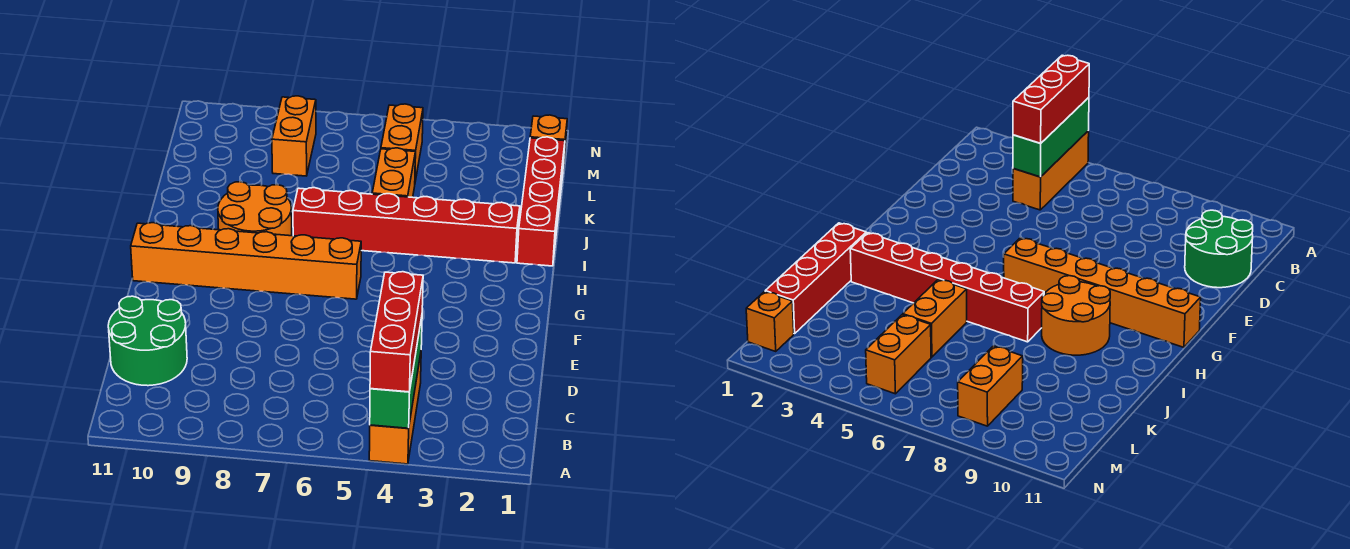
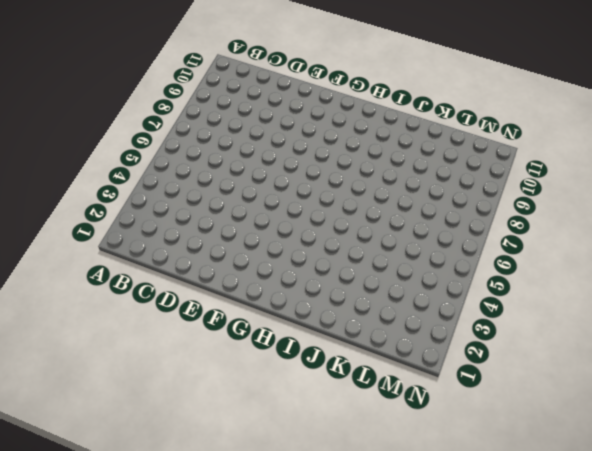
none -> orange brick A4:C4 level 1
none -> green round brick C10:D11 level 1
none -> orange brick G6:G11 level 1

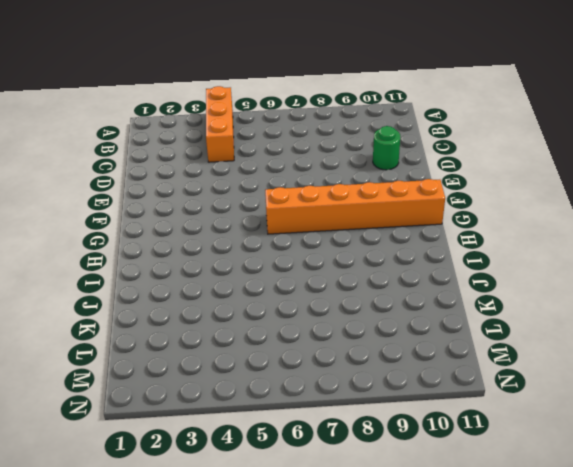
green round brick D10 level 1 -> green round brick C10:D11 level 1
none -> orange round brick H8:I9 level 1
none -> red brick I1:L1 level 1
none -> red brick I2:I7 level 1

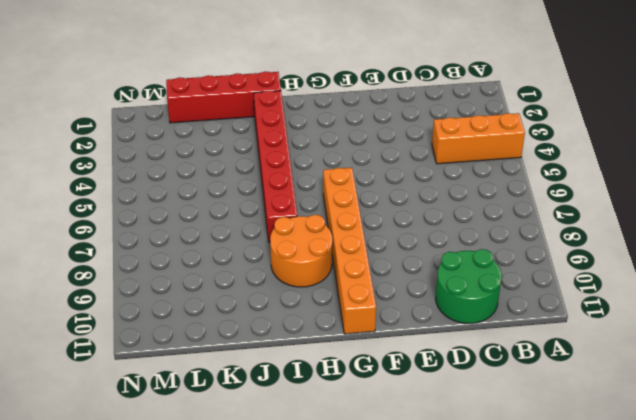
none -> orange brick J5:K5 level 1
none -> orange brick L5:M5 level 1
none -> orange brick L8:M8 level 1

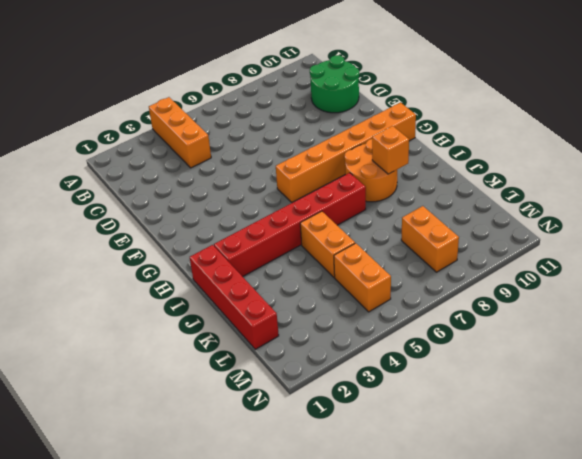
orange brick I9 level 2 -> orange brick M1 level 1
none -> green brick A4:C4 level 2
none -> red brick A4:C4 level 3

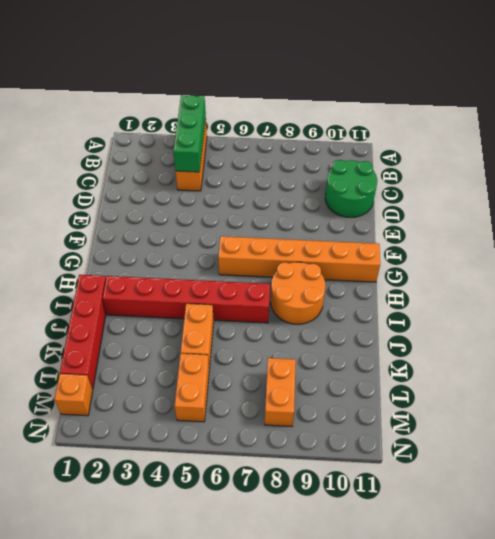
none -> red brick A4:C4 level 3

